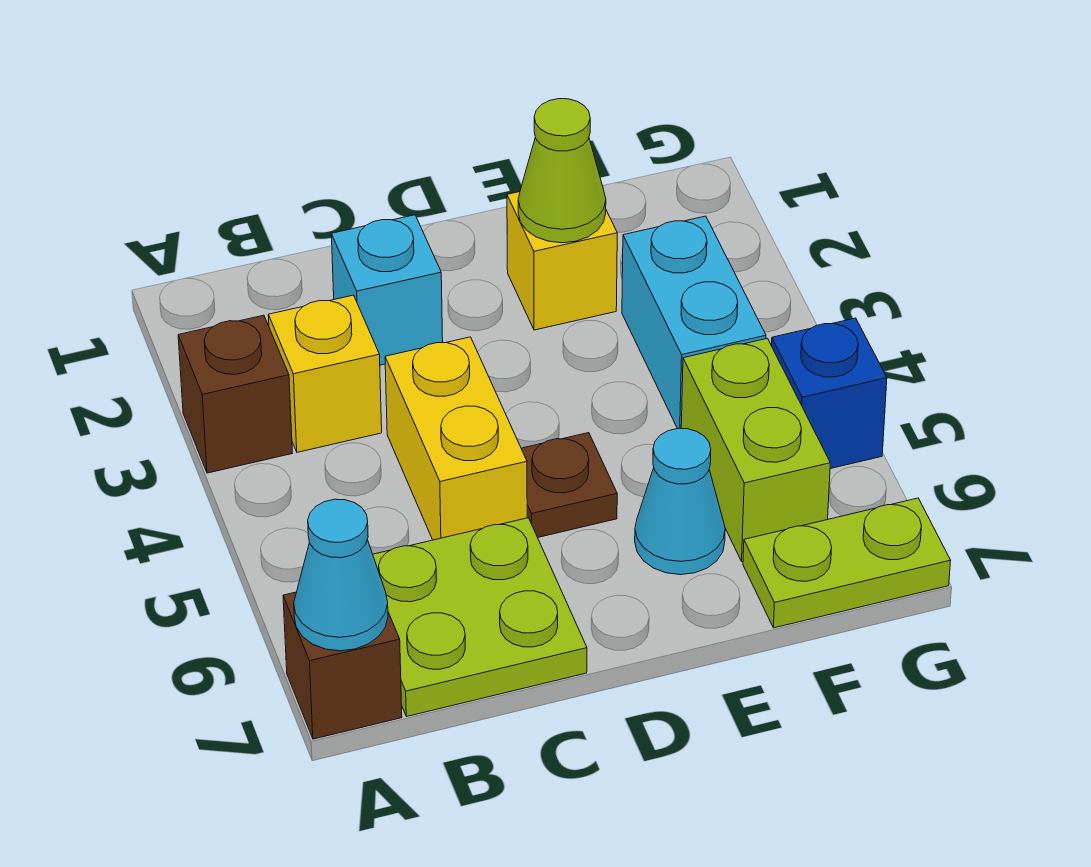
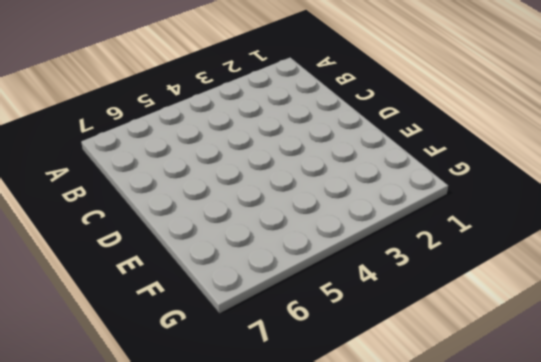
none -> brown brick A3 level 1
none -> brown brick A7 level 1
none -> yellow brick B3 level 1

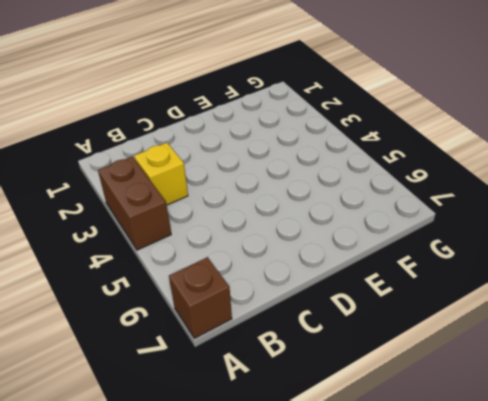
brown brick A3:A4 level 1 -> brown brick A3 level 1
none -> lime plate B6:C7 level 1
none -> cyan brick C2 level 1
none -> yellow brick C4:C5 level 1

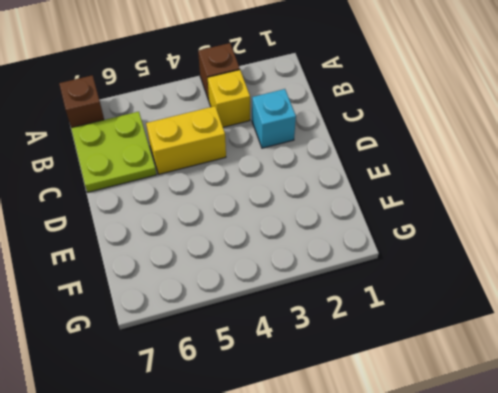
none -> brown plate D5 level 1
none -> yellow brick E2 level 1
none -> cyan cone E6 level 1

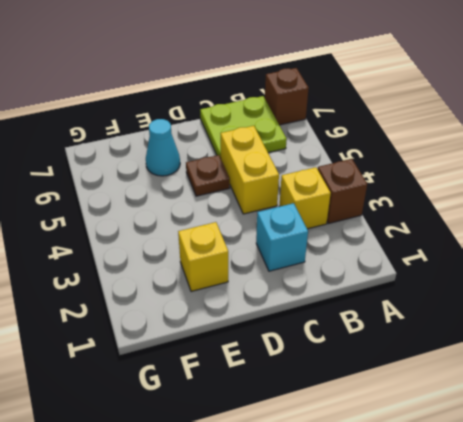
none -> cyan brick F3:F4 level 1
none -> lime brick F5:F6 level 1
none -> lime plate F7:G7 level 1

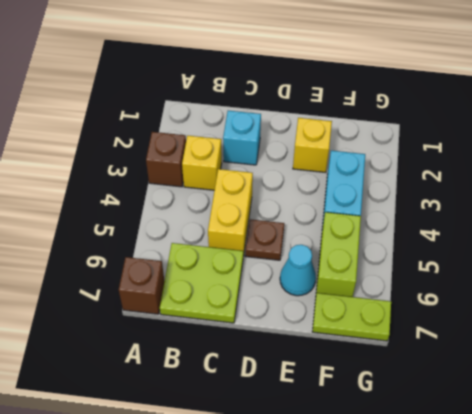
none -> blue brick G5 level 1
none -> cyan cone A7 level 2
none -> lime cone E2 level 2

